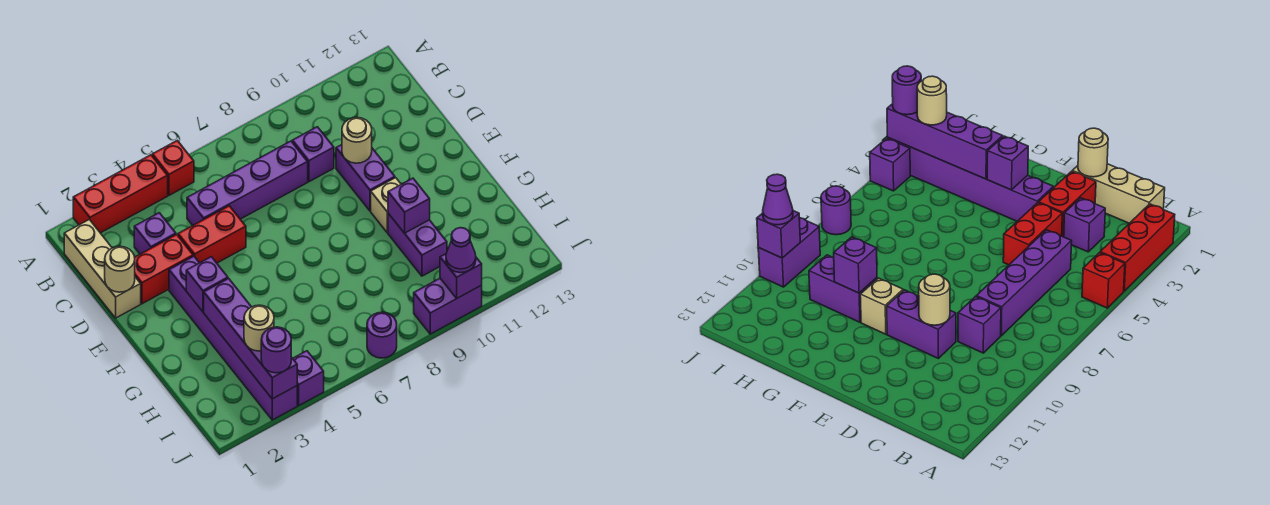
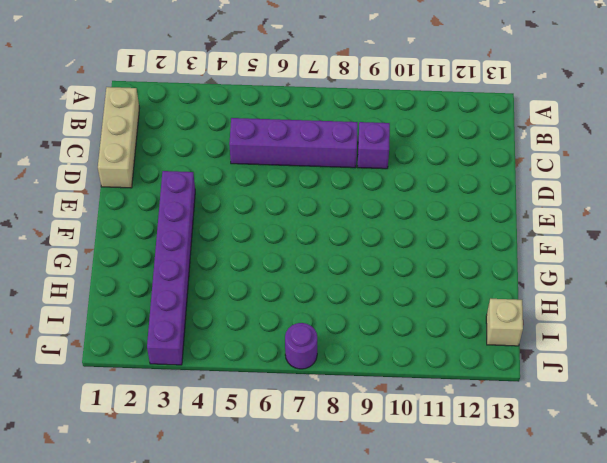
tan brick I13 level 1 -> tan brick F10 level 1
none -> red brick A2:A4 level 1
none -> red brick A5 level 1
none -> purple brick C3 level 1

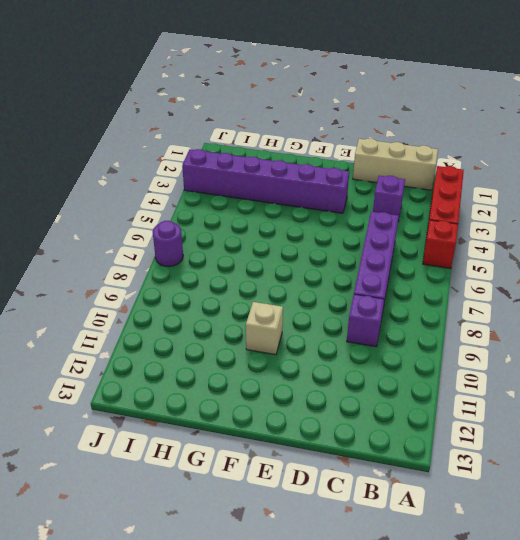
none -> red brick D2:D3 level 1
none -> red brick D4:D5 level 1
none -> purple brick D10:E10 level 1

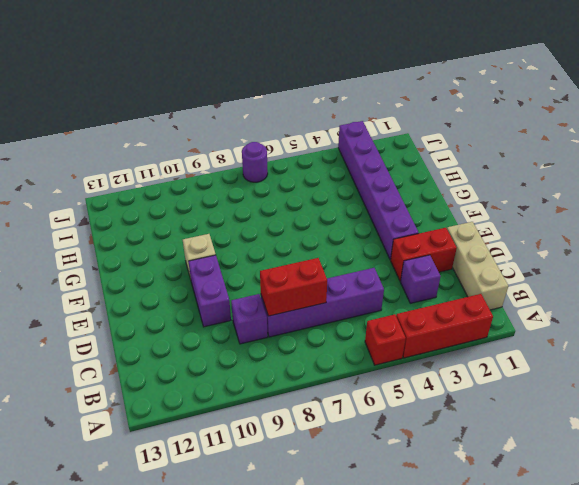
red brick C7:C8 level 2 -> red brick D4:D5 level 1
none -> purple brick G10:H10 level 1
none -> purple brick J4 level 1
none -> purple brick J9:J10 level 1

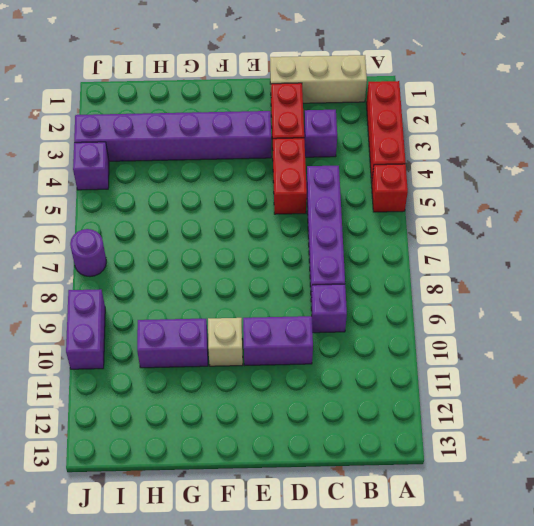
none -> tan round brick D1 level 2
none -> tan round brick D10 level 2
none -> purple brick F3 level 2

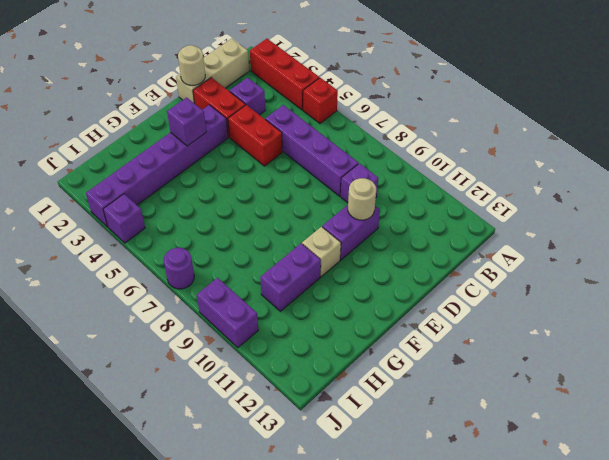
none -> purple brick G3:J3 level 2
none -> purple brick G10 level 2
none -> purple brick J10 level 2

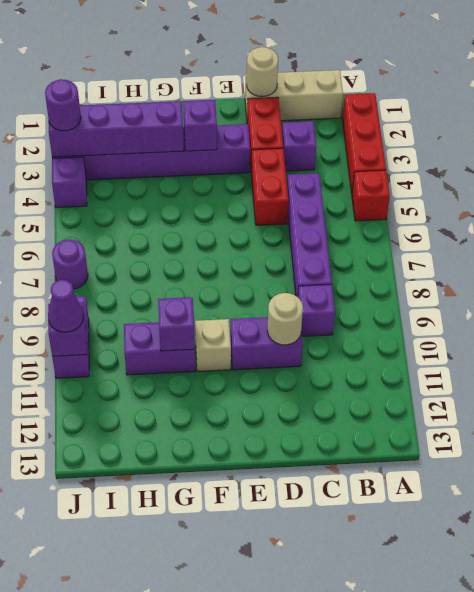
none -> tan round brick I3 level 3

